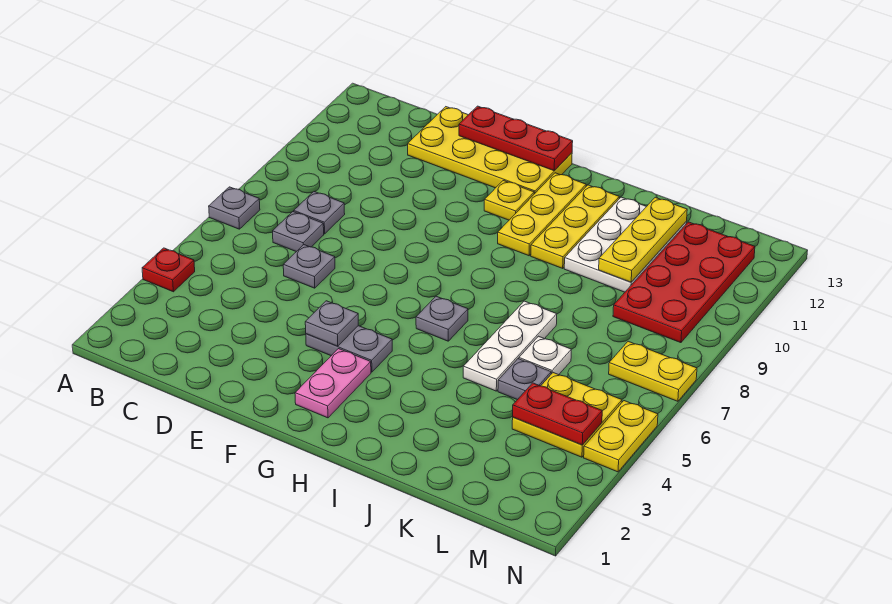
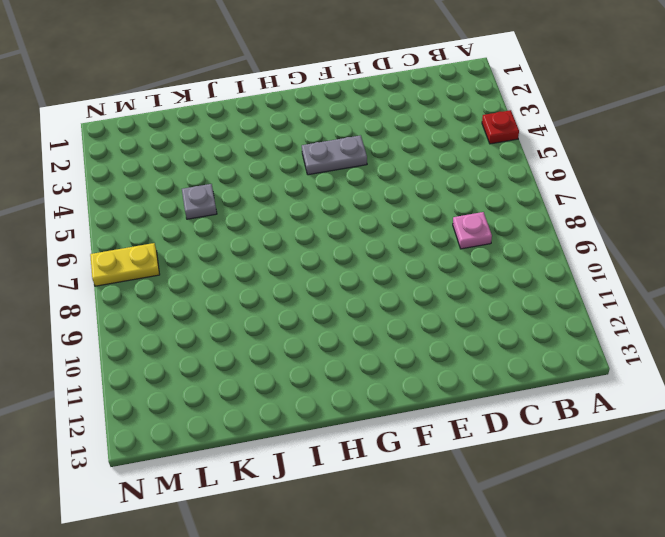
pink plate C8 level 1 -> grey plate C8 level 1
none -> grey plate A7 level 1
none -> grey plate C7 level 1
none -> grey plate D6 level 1

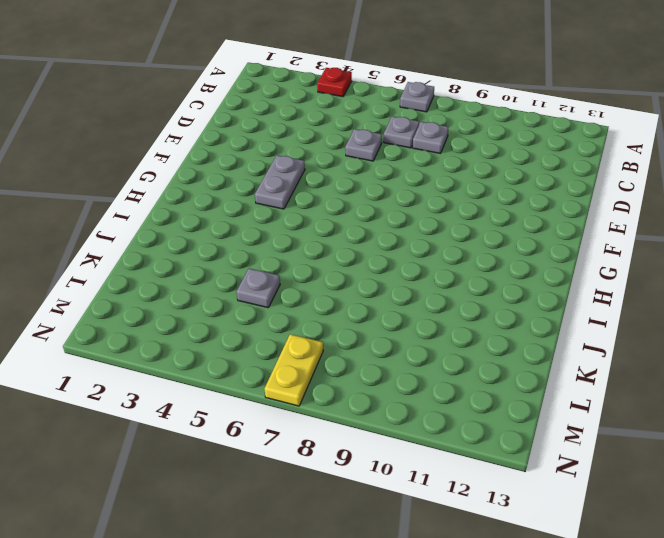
none -> yellow plate D12:G13 level 1
none -> pink plate G2:G3 level 1
none -> yellow plate G11 level 1

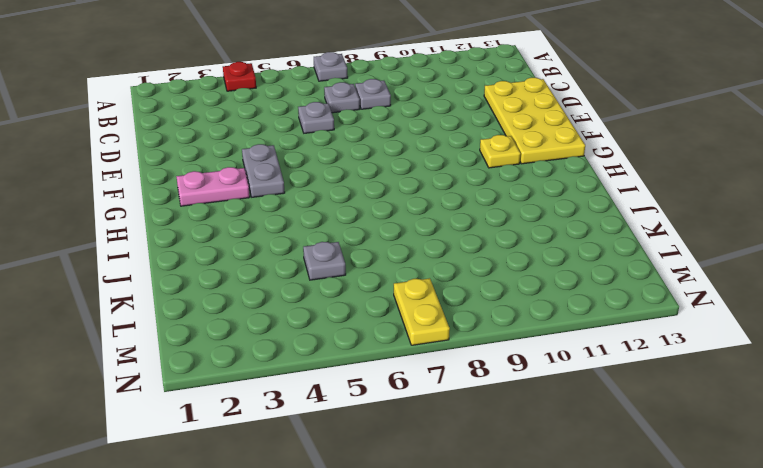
none -> grey plate H6 level 1
none -> yellow plate H10:H12 level 1
none -> yellow plate I10:I12 level 1

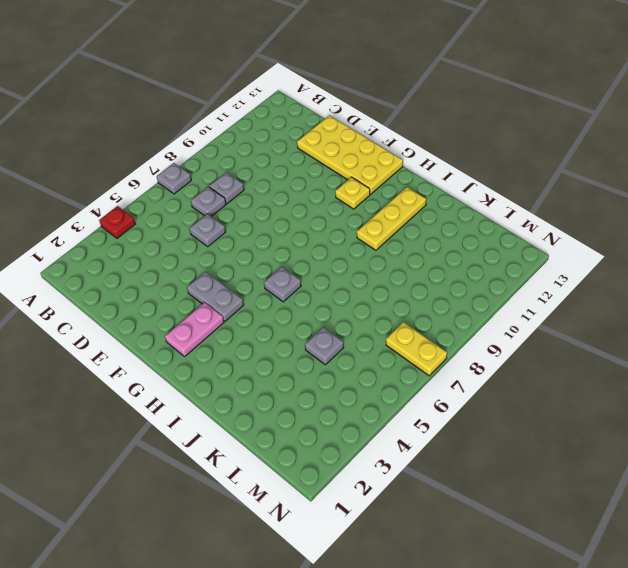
none -> yellow plate H10:H12 level 1
none -> white plate J5:J7 level 1
none -> white plate J10:K12 level 1

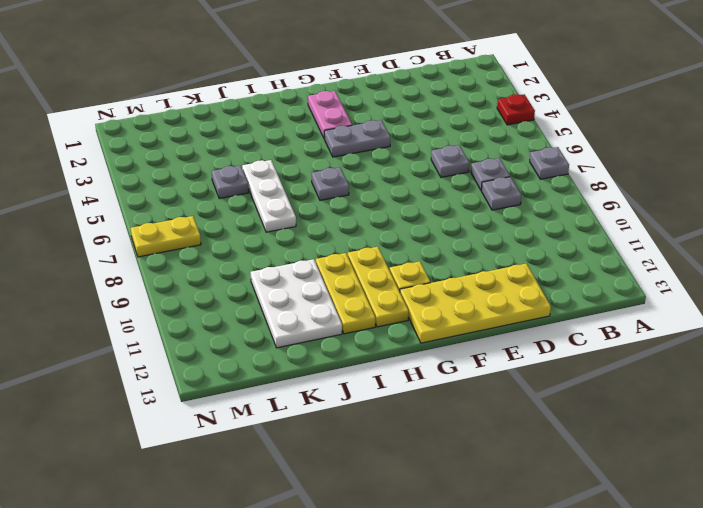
none -> white plate K6 level 1
none -> yellow plate L4:M5 level 1
none -> red plate L9:M12 level 1

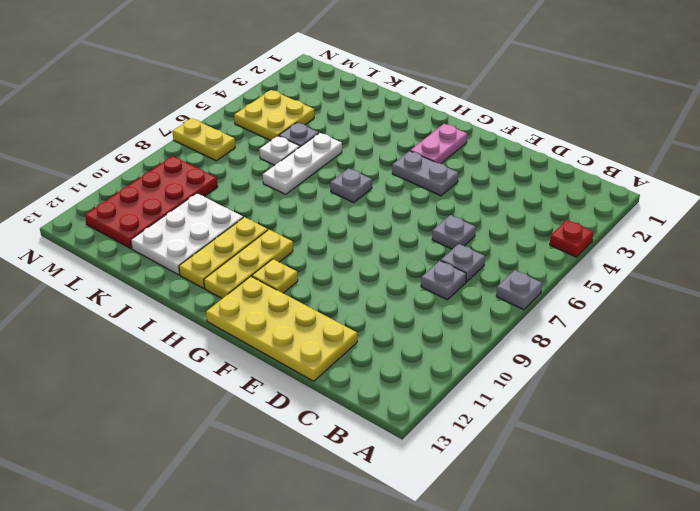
none -> yellow plate N4:N5 level 1
none -> red plate E13:G13 level 2
none -> grey plate F4 level 2

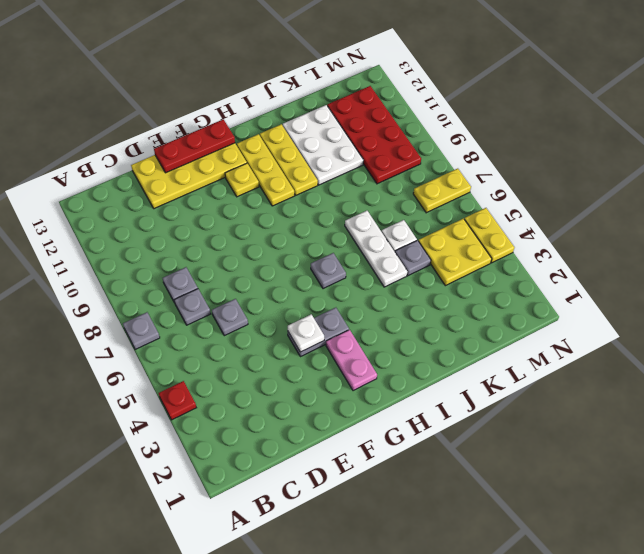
white plate F4 level 2 -> grey plate F4 level 2
none -> yellow plate K10:K12 level 2
none -> red plate L4:M4 level 2

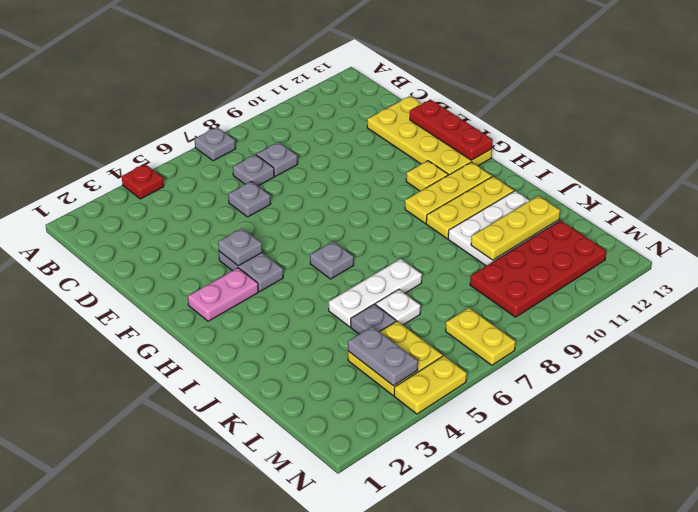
grey plate L4:M4 level 2 -> red plate L4:M4 level 2

